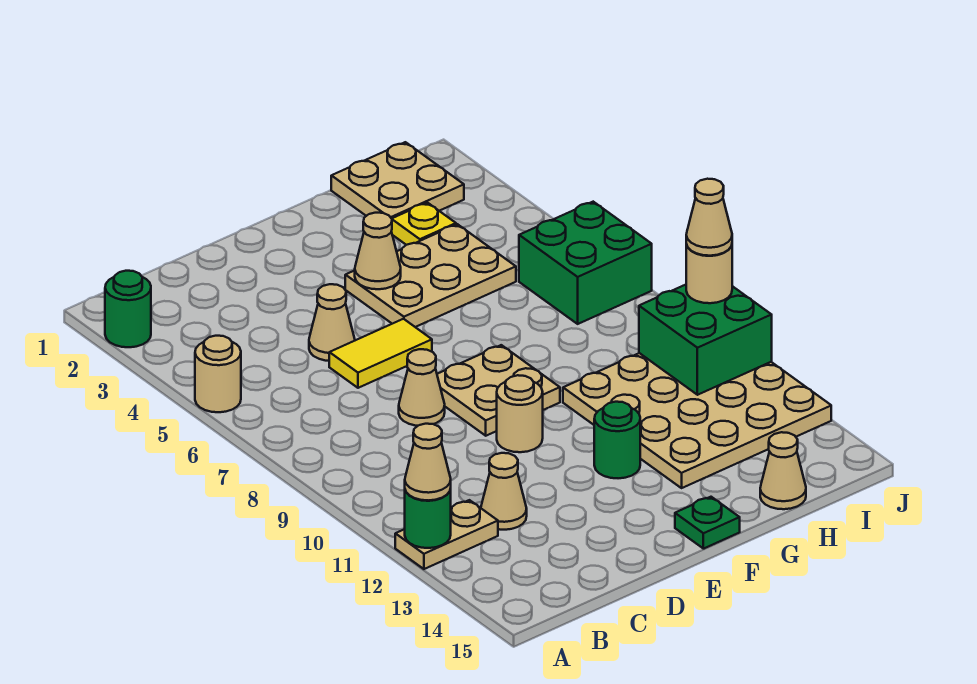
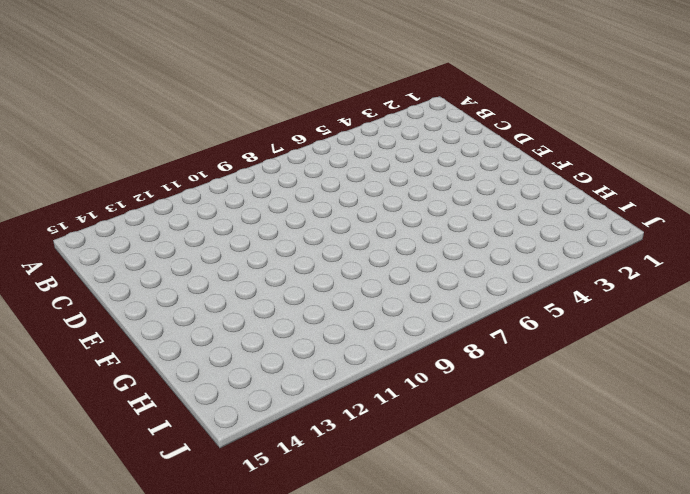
none -> green round brick A2 level 1
none -> tan round brick A5 level 1
none -> tan plate A12:B12 level 1

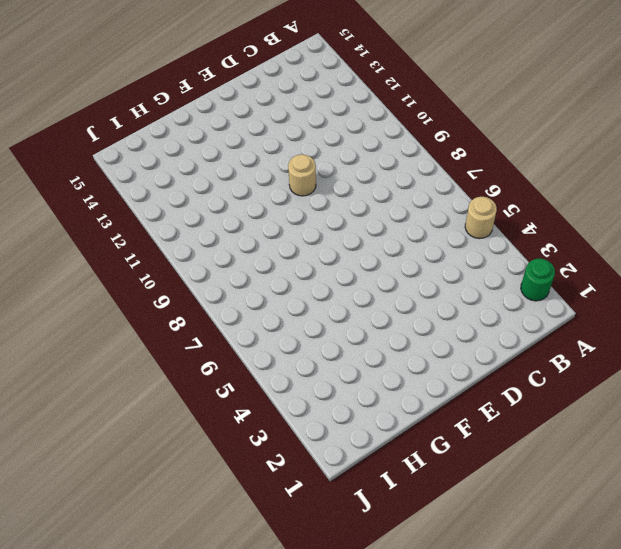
none -> tan plate A12:B12 level 1
none -> tan cone C12 level 1
none -> tan cone D5 level 1

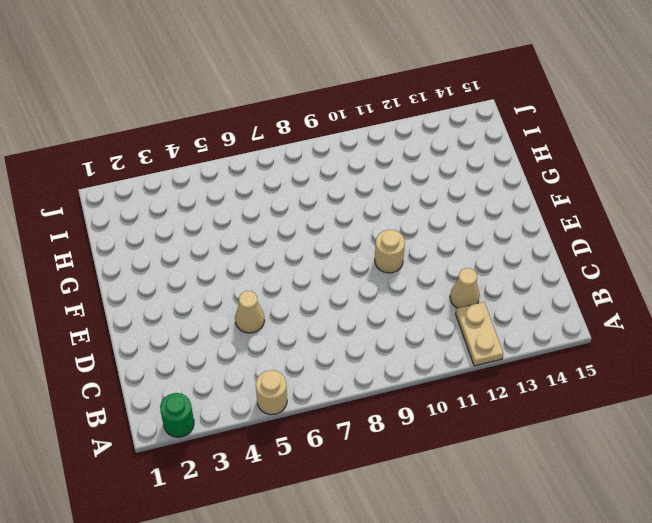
none -> yellow tile D6:E6 level 1
none -> tan cone D8 level 1
none -> tan plate E8:F9 level 1

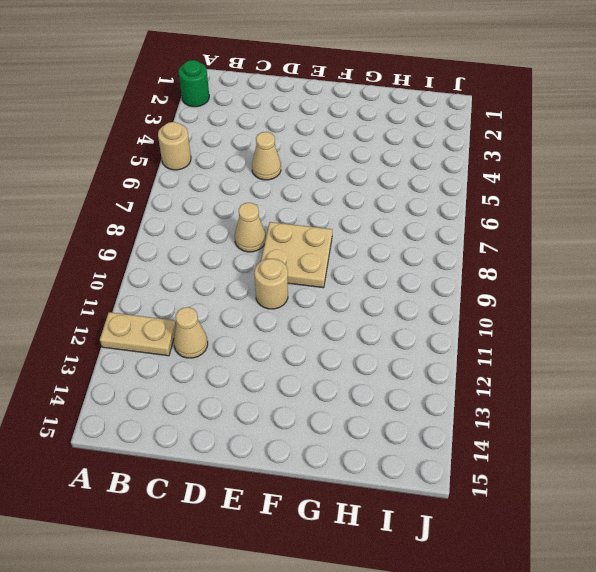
none -> yellow tile D6:E6 level 1
none -> tan plate F4:H5 level 1
none -> green round brick F12 level 1

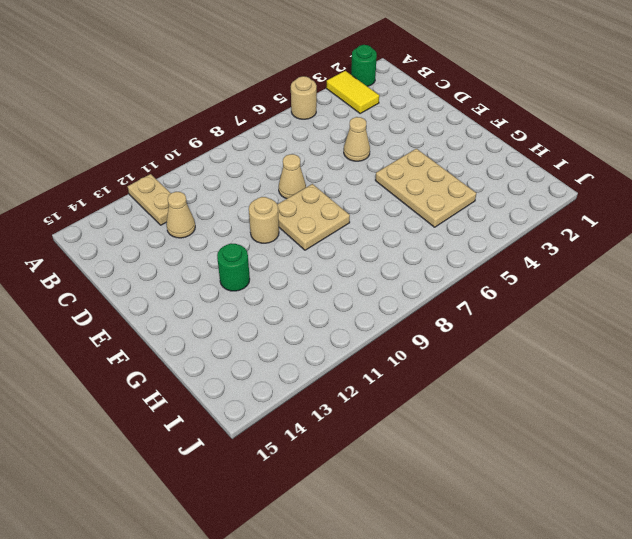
yellow tile A3:B3 level 1 -> yellow tile D6:E6 level 1
none -> green plate F15 level 1
none -> tan plate G10:J13 level 1
none -> tan plate H1:I2 level 1

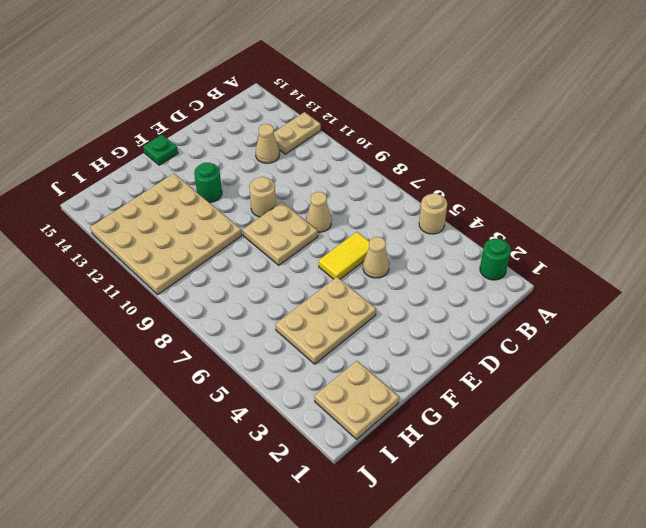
none -> yellow plate H3 level 1
none -> tan cone H15 level 1
none -> green brick I6:J7 level 1

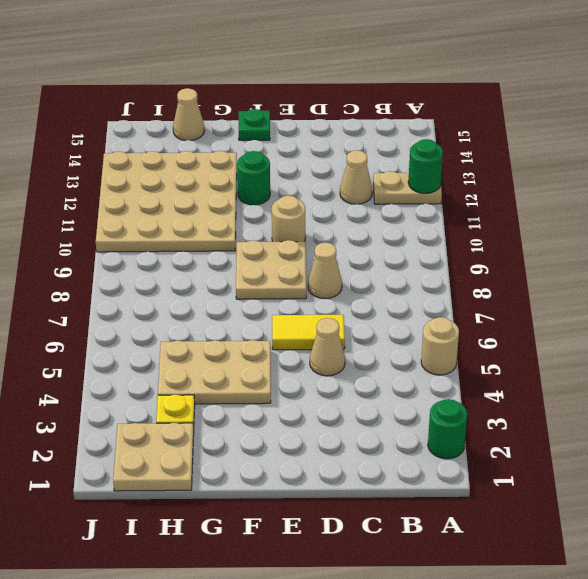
none -> green brick I6:J7 level 1
none -> tan cone F4 level 2
none -> green brick I10:J11 level 2

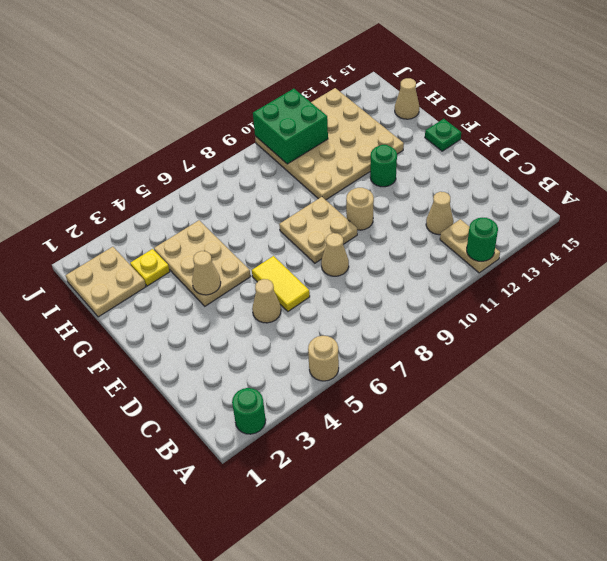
none -> green brick I6:J7 level 1
none -> tan cone A12 level 3
none -> tan round brick J10 level 3

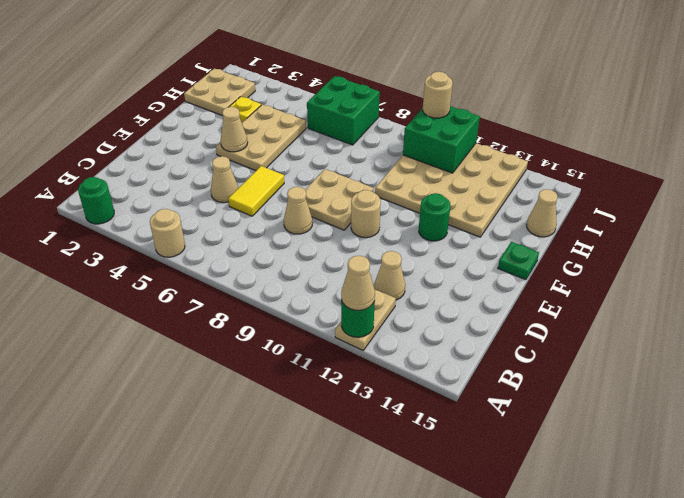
none -> tan cone J10 level 4

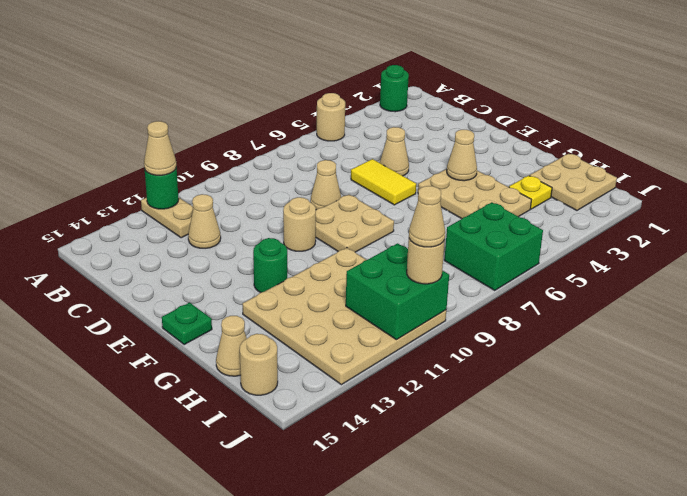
tan round brick I15 level 1 -> none

